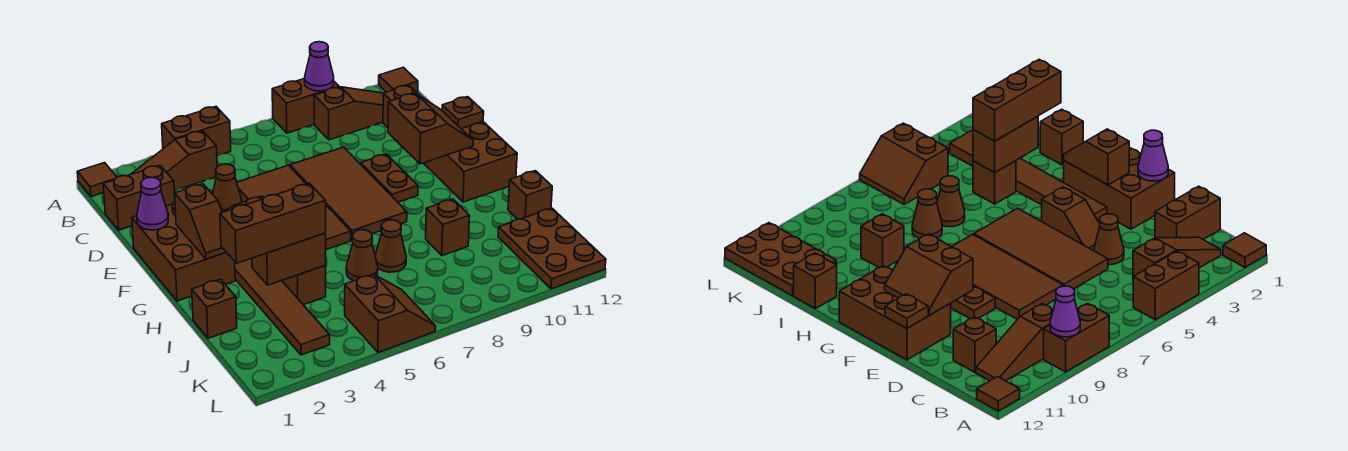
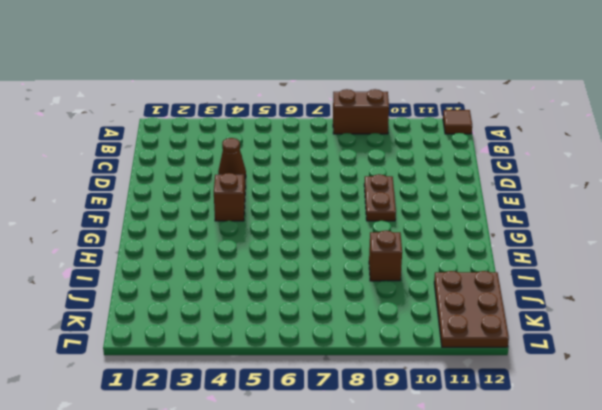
none -> brown tile A1 level 1
none -> brown brick A4:A5 level 1
none -> brown slope B2:B4 level 1 top 4
none -> brown slope B9:B11 level 1 top 9

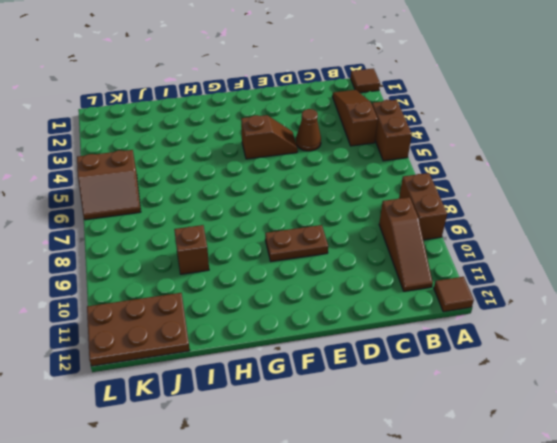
none -> brown brick C1:C2 level 1
none -> brown brick C11 level 1
none -> brown tile D5:G6 level 1
none -> brown tile D7:G8 level 1

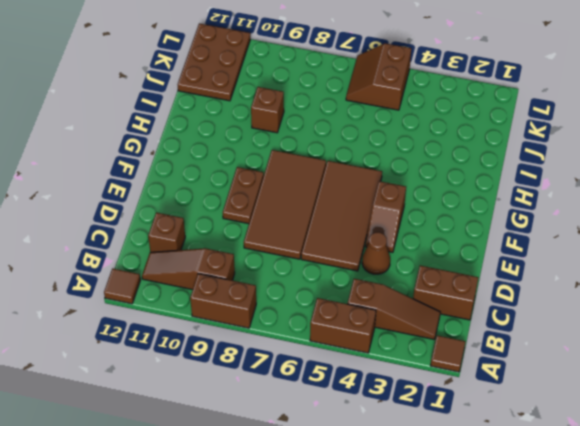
none -> brown brick E1:G2 level 1
none -> brown brick E11:G12 level 1
none -> brown tile F3:K3 level 1
none -> brown brick I1 level 1

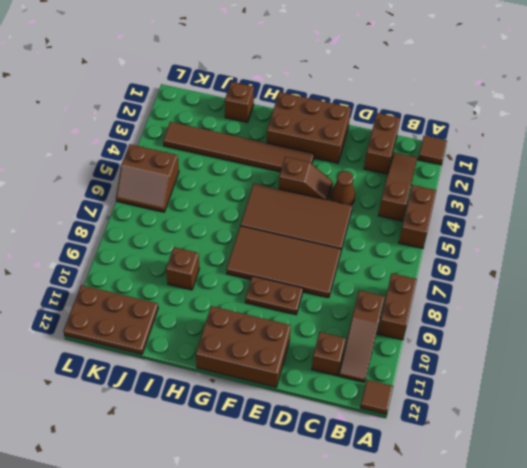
none -> brown brick I4 level 1
none -> brown cone I6 level 1
none -> brown cone I7 level 1
none -> brown brick I12 level 1

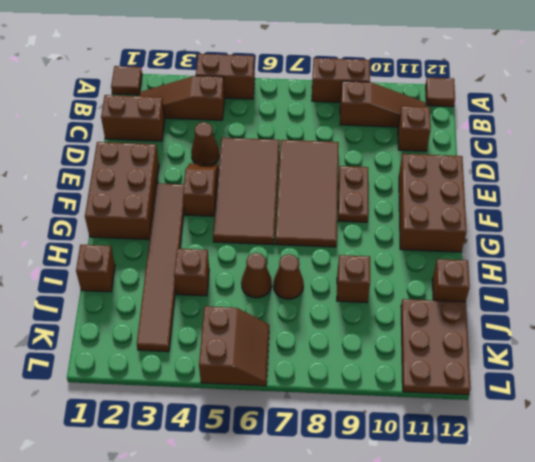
none -> purple cone A9 level 2
none -> purple cone E1 level 2
none -> brown slope E10:F11 level 2 top 10
none -> brown plate E12 level 2

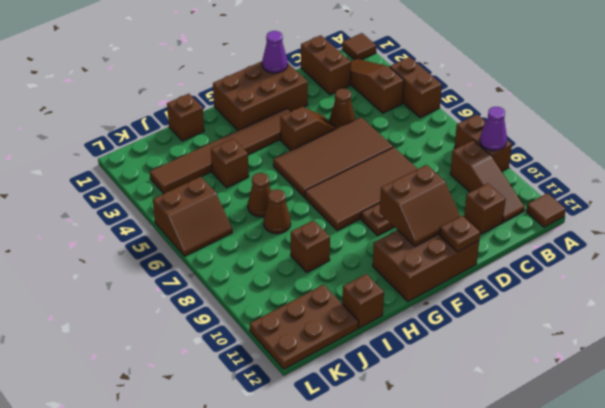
none -> brown slope F2:G2 level 2 top F
none -> brown brick I3:I4 level 2
none -> brown brick I2:I4 level 3

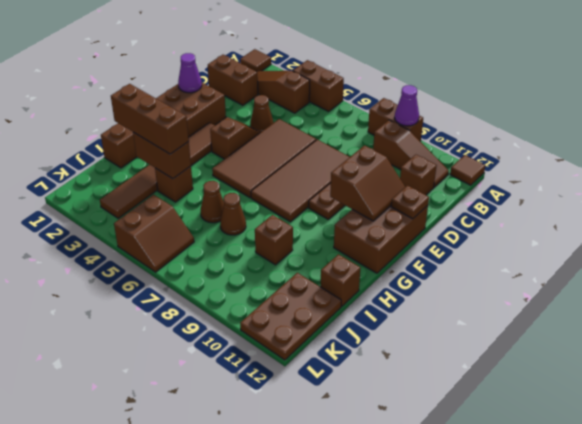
none -> brown slope F2:G2 level 2 top F

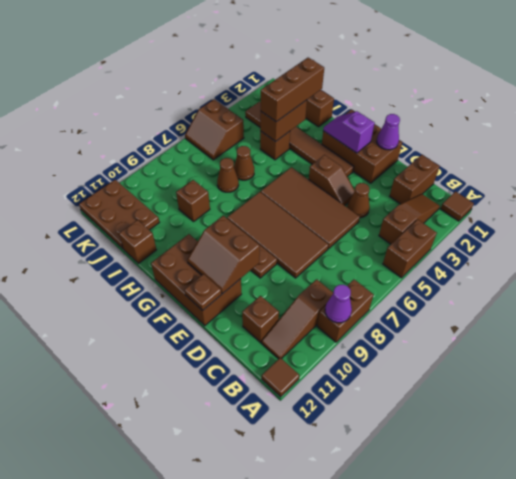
purple slope F2:G2 level 2 top F -> brown slope F2:G2 level 2 top F

